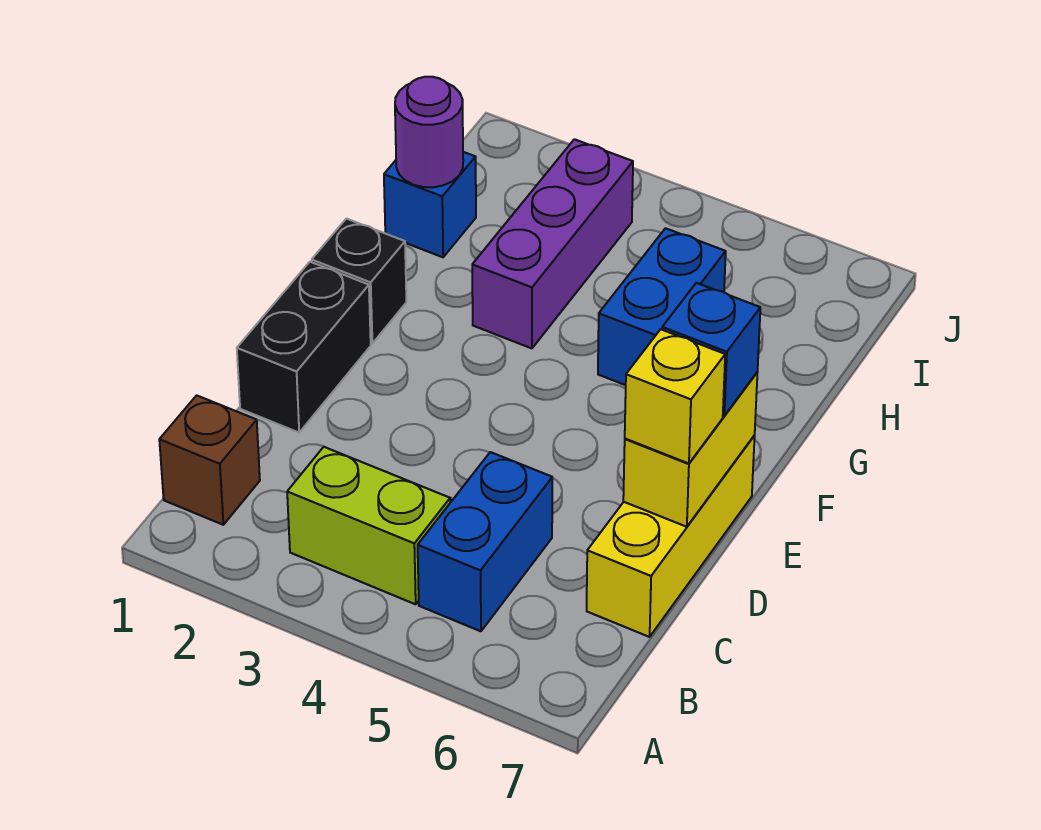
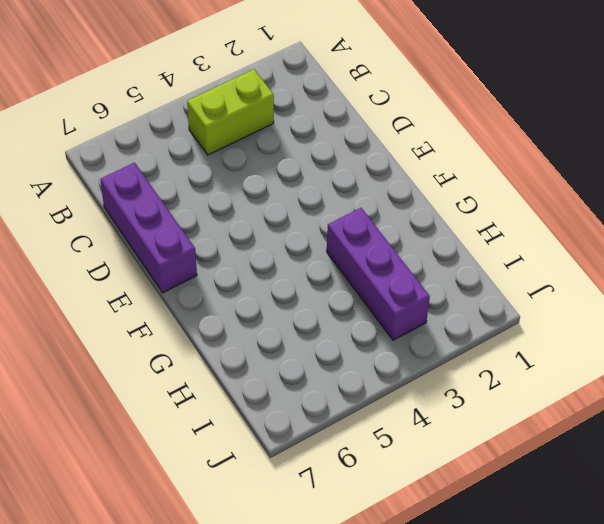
purple brick C7:E7 level 1 -> yellow brick C7:E7 level 1
none -> brown brick B1 level 1
none -> blue brick B5:C5 level 1
none -> black brick D1:E1 level 1

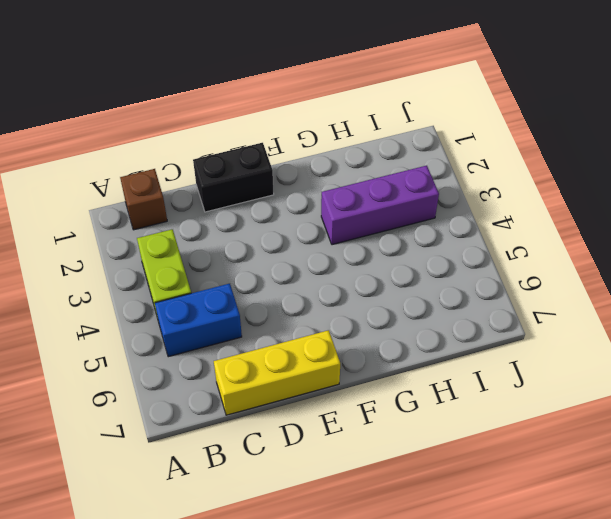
none -> black brick F1 level 1
none -> blue brick G5:H5 level 1
none -> blue brick H1 level 1

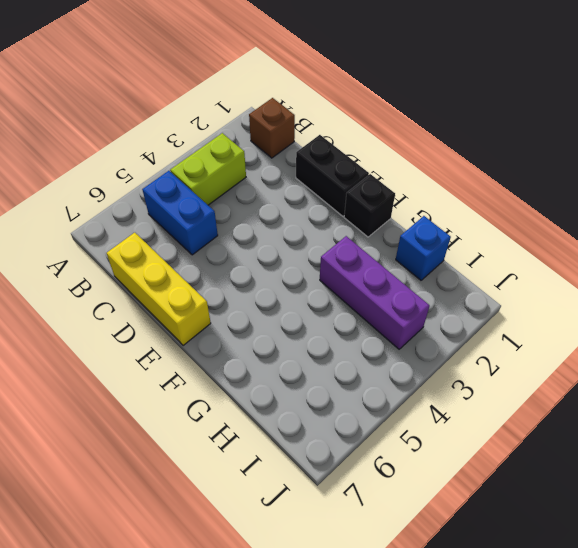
none -> blue brick G5:H5 level 1
none -> yellow brick D7:E7 level 2
none -> purple round brick H1 level 2

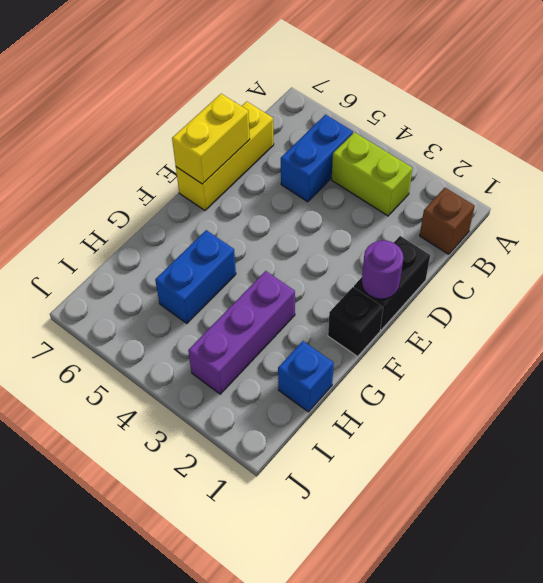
purple round brick E1 level 2 -> purple round brick H1 level 2
none -> yellow brick D7 level 3
none -> blue brick E7 level 3

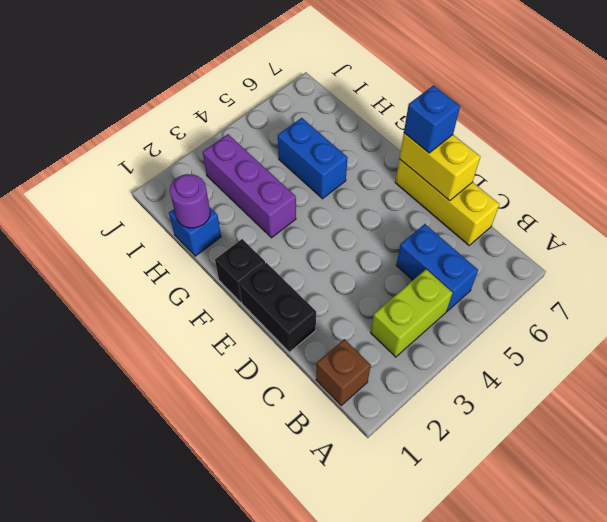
none -> yellow brick D7 level 3

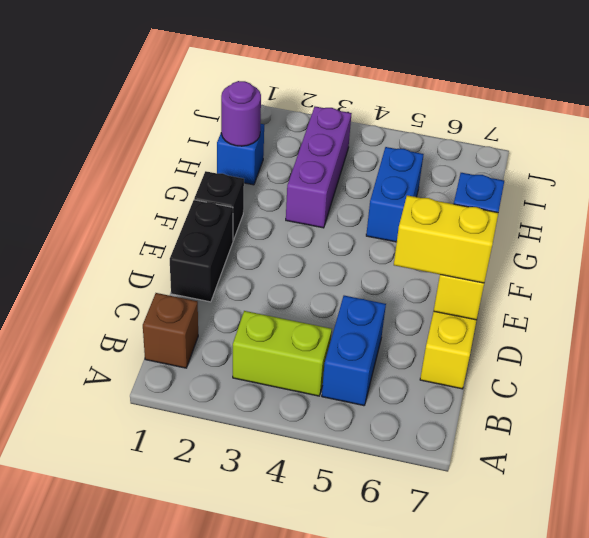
yellow brick D6:D7 level 3 -> yellow brick D7 level 3

